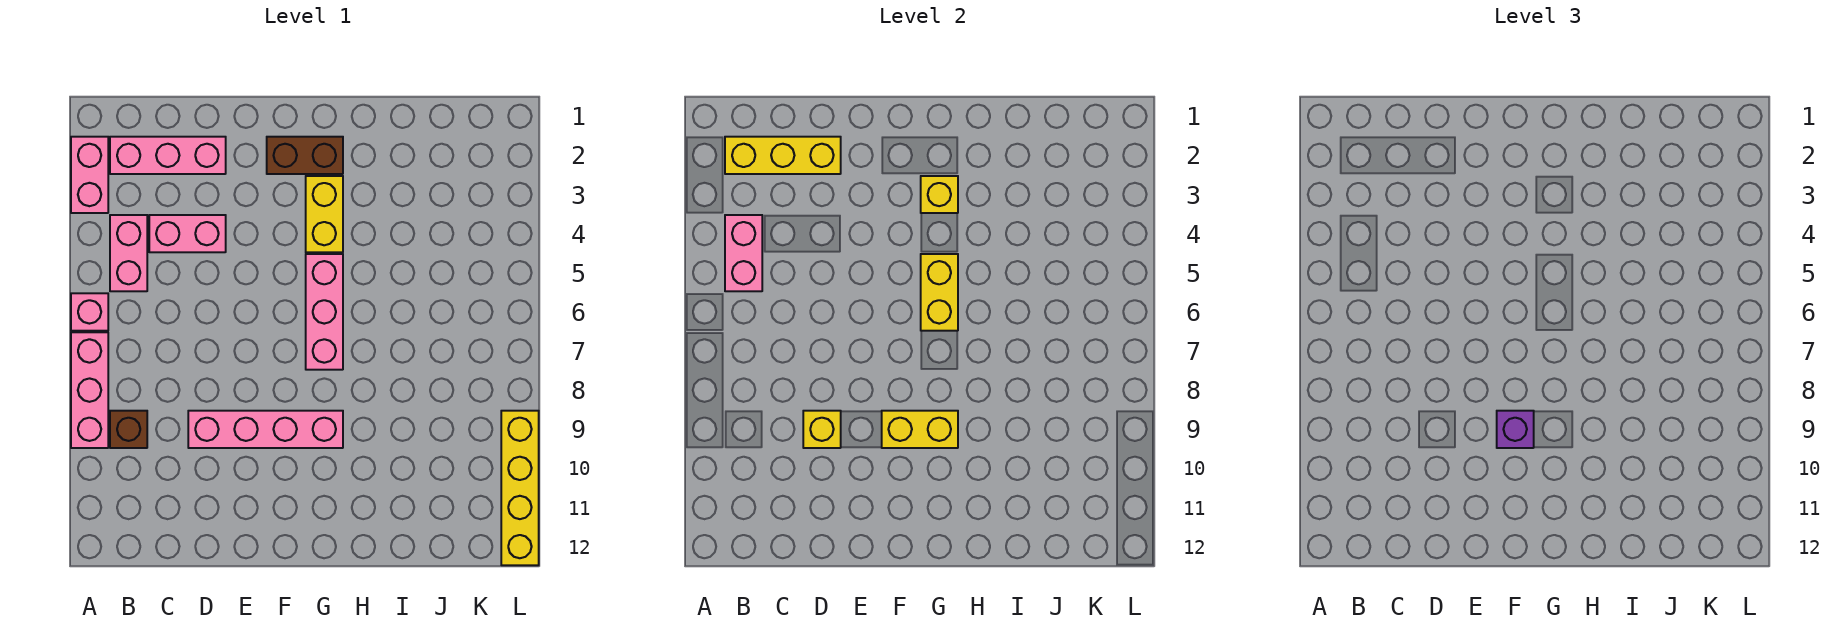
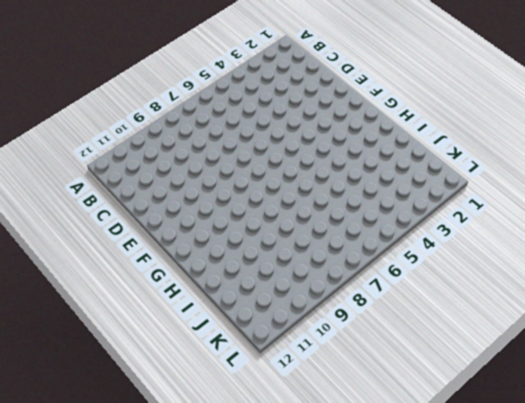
none -> pink brick A2:A3 level 1
none -> pink brick A6 level 1
none -> pink brick A7:A9 level 1

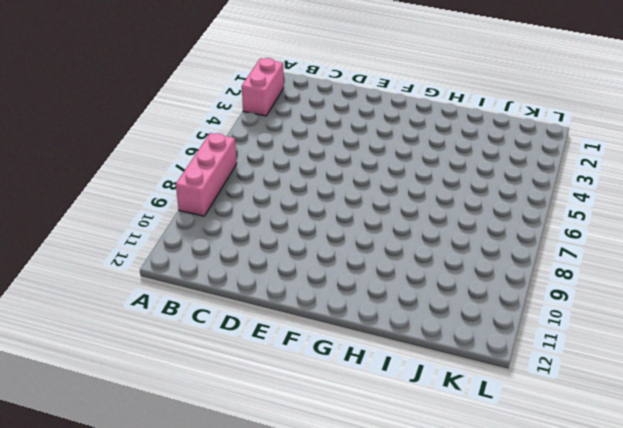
none -> pink brick A6 level 1
none -> pink brick B2:D2 level 1
none -> pink brick B4:B5 level 1

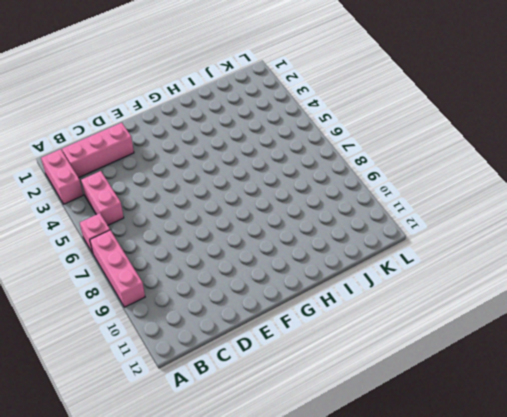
none -> brown brick B9 level 1
none -> pink brick C4:D4 level 1
none -> pink brick D9:G9 level 1

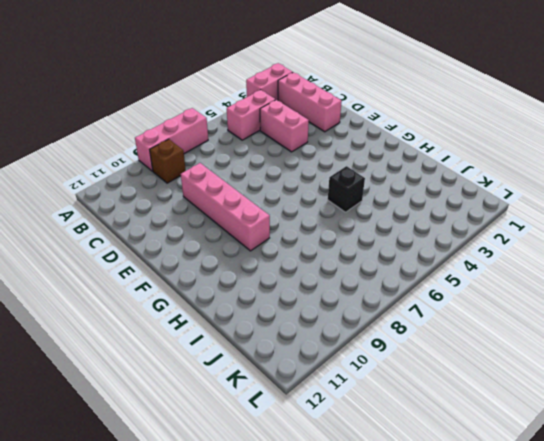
black brick H5 level 1 -> none
none -> pink brick A6 level 1
none -> brown brick F2:G2 level 1
none -> yellow brick G3:G4 level 1

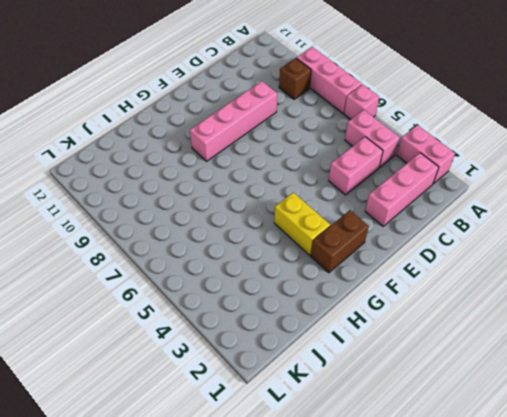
none -> pink brick G5:G7 level 1
none -> yellow brick L9:L12 level 1
none -> yellow brick B2:D2 level 2

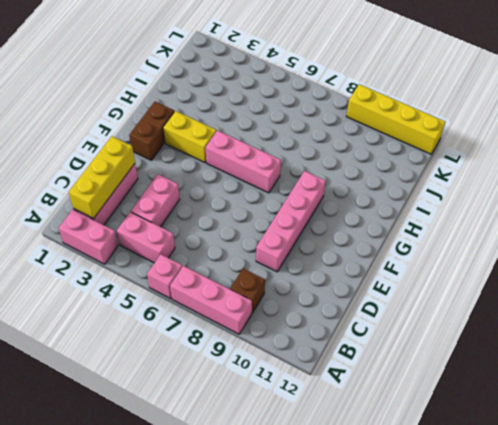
none -> pink brick B4:B5 level 2
none -> yellow brick D9 level 2
none -> yellow brick F9:G9 level 2

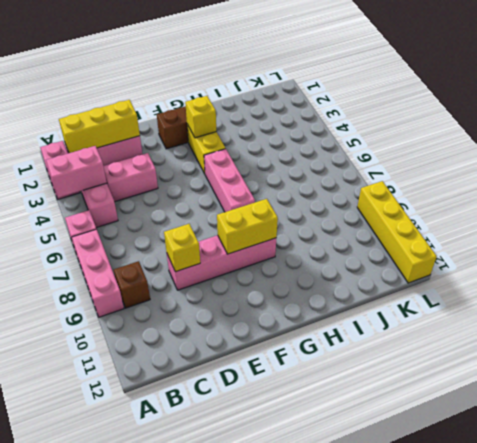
pink brick A4:B4 level 2 -> pink brick B4:B5 level 2
none -> yellow brick G5:G6 level 2
none -> purple brick F9 level 3

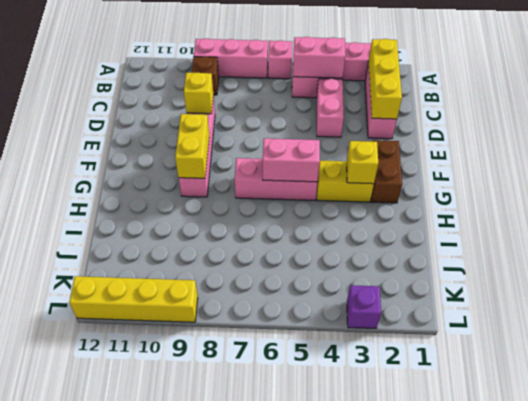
pink brick G5:G6 level 2 -> yellow brick G5:G6 level 2
purple brick L3 level 1 -> purple brick F9 level 3

